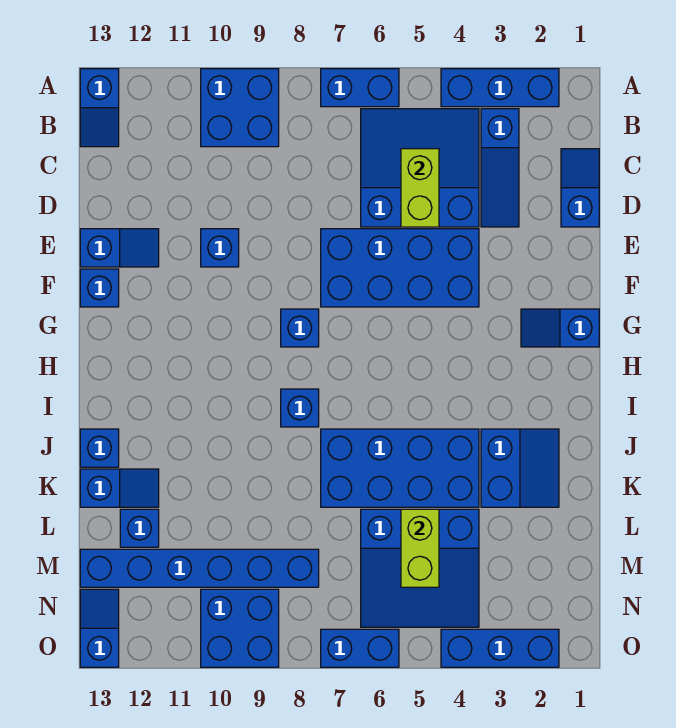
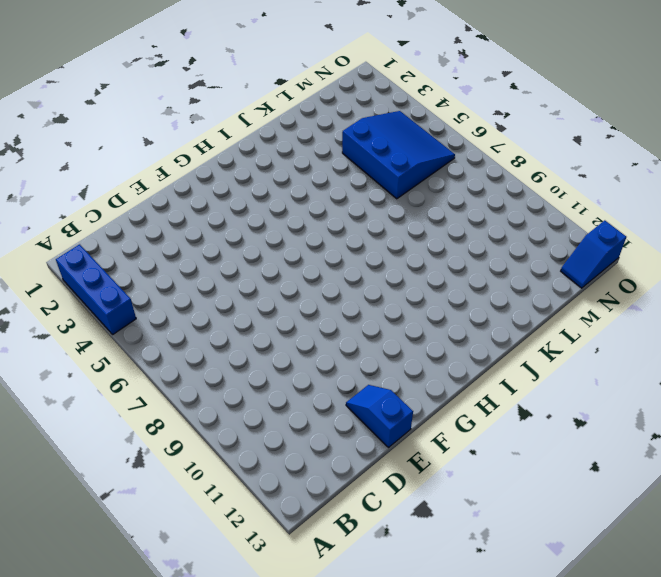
none -> blue brick A6:A7 level 1
none -> blue brick A9:B10 level 1
none -> blue slope A13:B13 level 1 top A

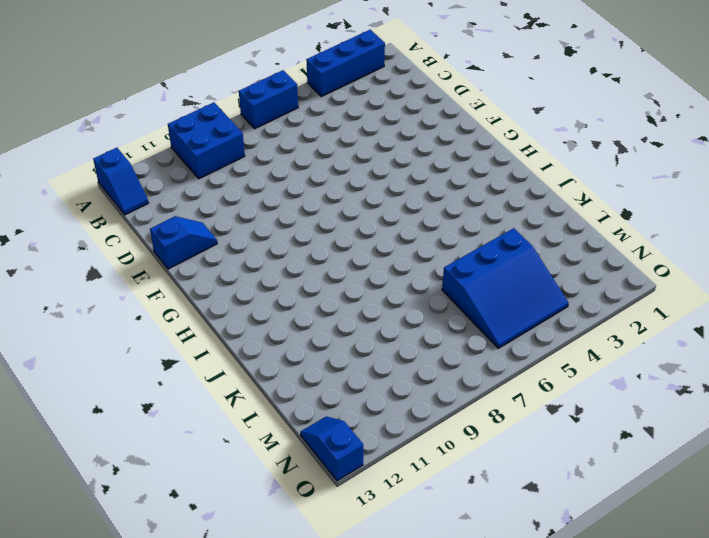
none -> blue slope B3:D3 level 1 top B
none -> blue slope B4:D6 level 1 top D
none -> blue slope C1:D1 level 1 top D

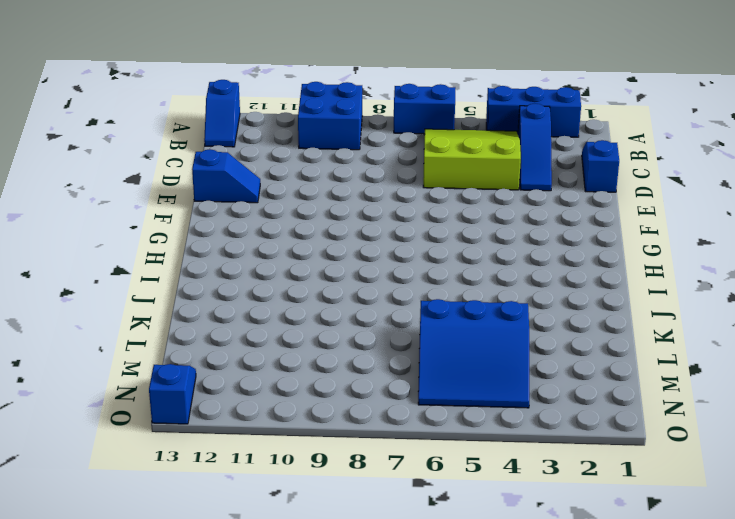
lime slope B4:D6 level 1 top D -> blue slope B4:D6 level 1 top D
none -> blue brick E4:F7 level 1
none -> blue brick E10 level 1
none -> blue brick F13 level 1

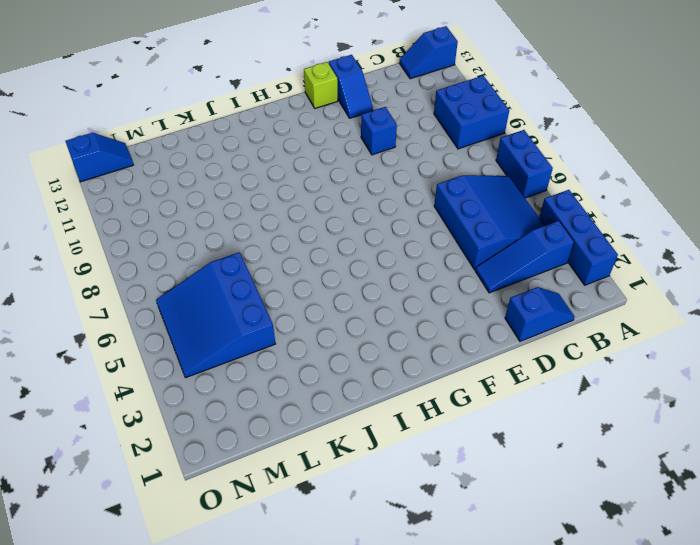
lime brick F13 level 1 -> blue brick F13 level 1
none -> blue brick E4:F7 level 1
none -> blue slope G1:G2 level 1 top 1
none -> blue brick G8 level 1

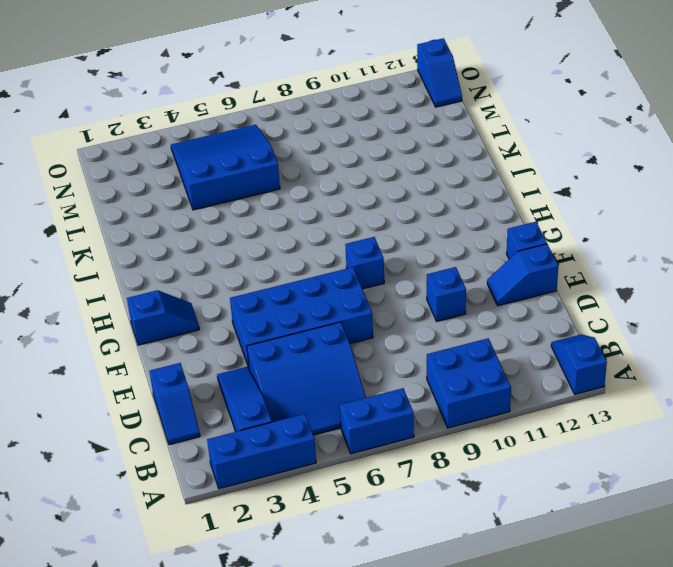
none -> blue brick I8 level 1
none -> blue slope J2:K3 level 1 top 3
none -> blue brick J4:K7 level 1

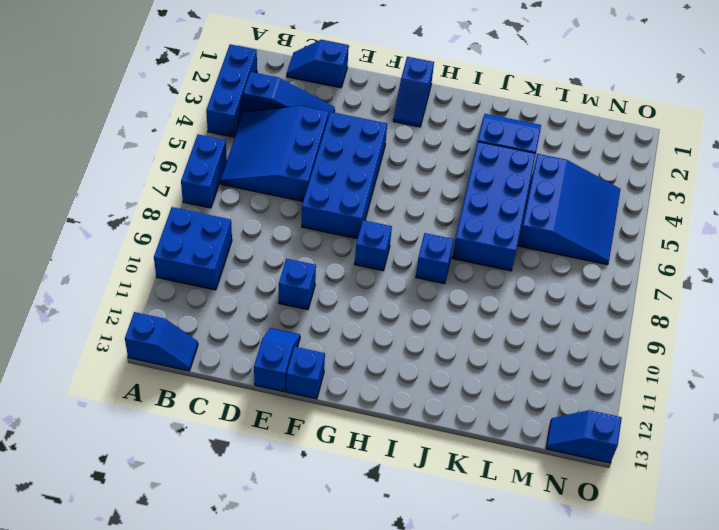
none -> blue brick J13 level 1
none -> blue slope K12:K13 level 1 top 13
none -> blue brick L12 level 1

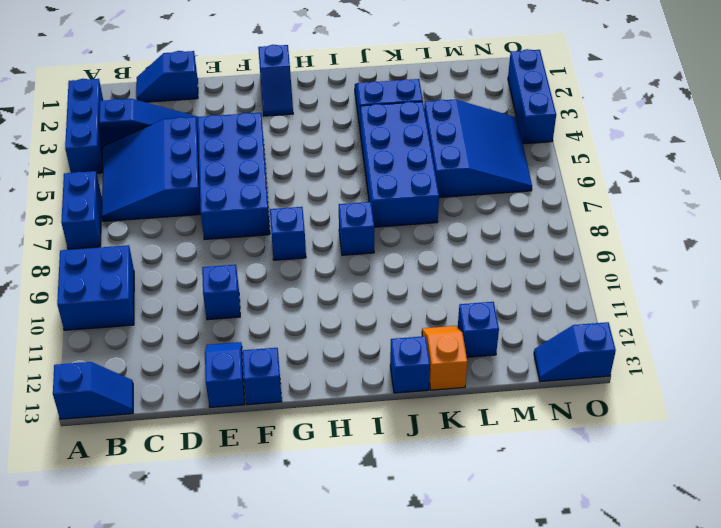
orange slope K12:K13 level 1 top 13 -> blue slope K12:K13 level 1 top 13
none -> blue brick M8:M13 level 1
none -> blue brick N9:O10 level 1
none -> blue brick O6:O7 level 1

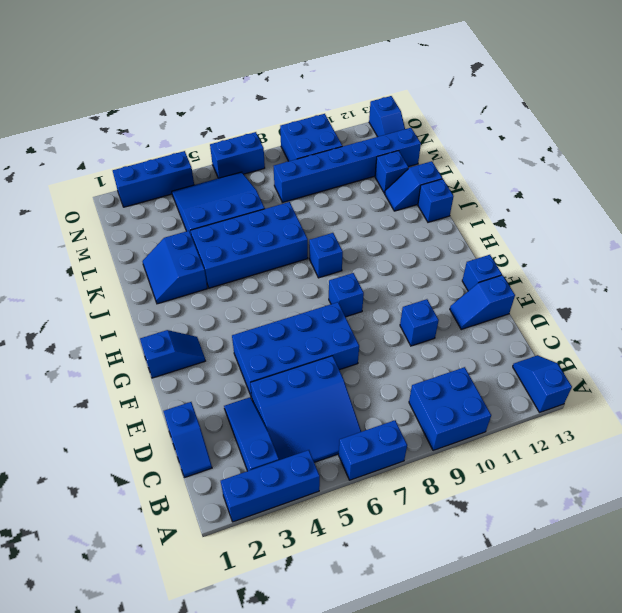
none -> lime brick C5:D5 level 2
none -> lime brick L5:M5 level 2

